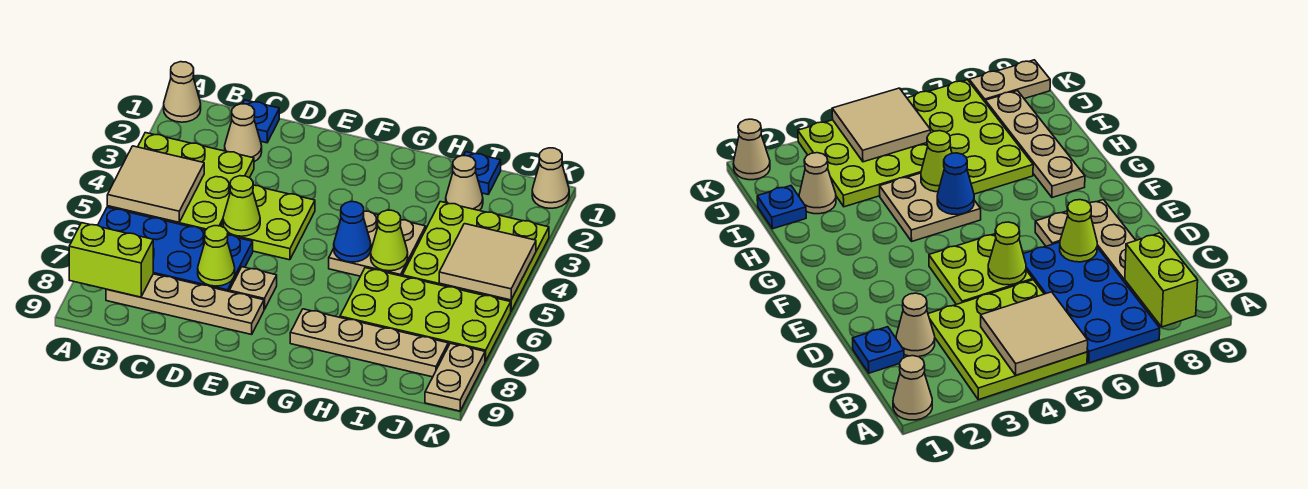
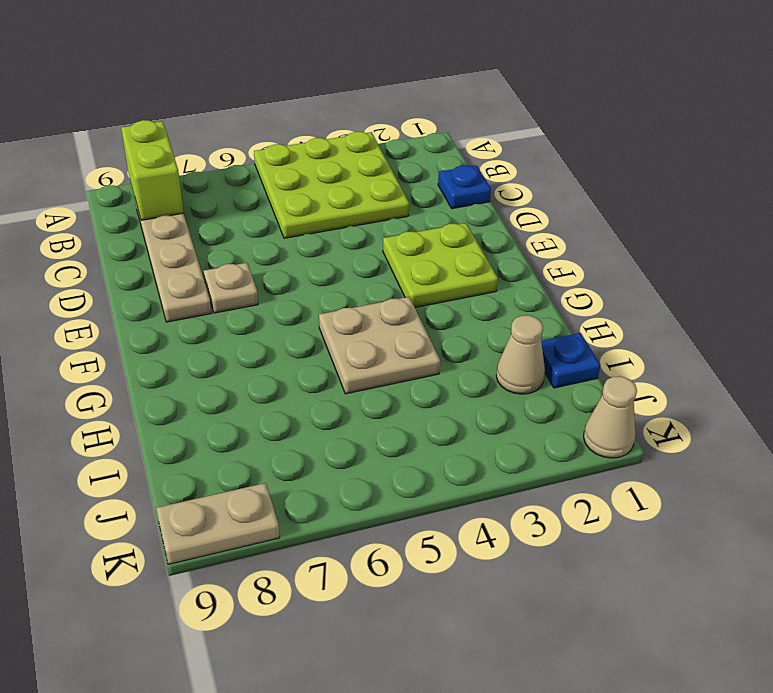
lime plate E2:F3 level 1 -> lime plate D4:E5 level 1
none -> tan cone A1 level 1
none -> blue plate A6:D7 level 1
none -> tan cone C2 level 1

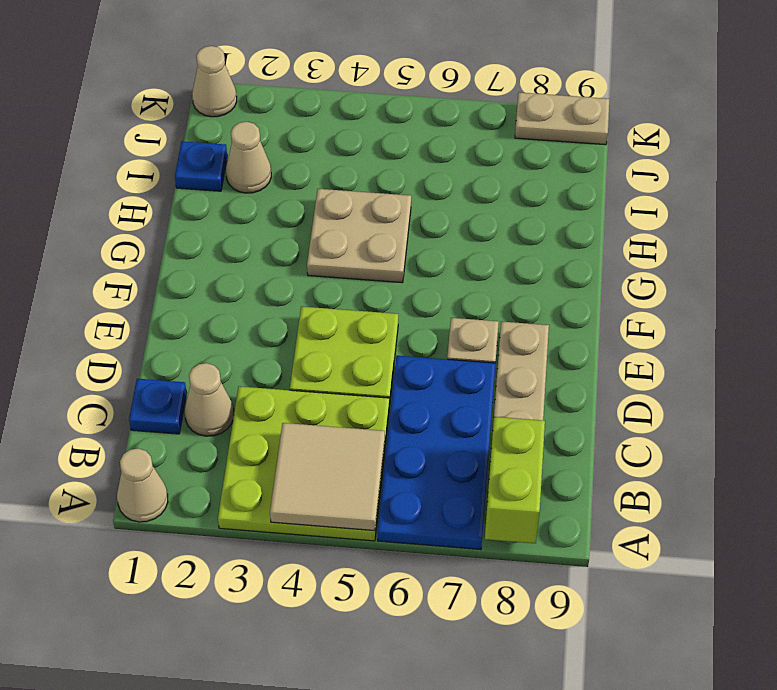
none -> tan plate G8:J8 level 1
none -> lime plate H6:K7 level 1
none -> lime plate I3:K5 level 1

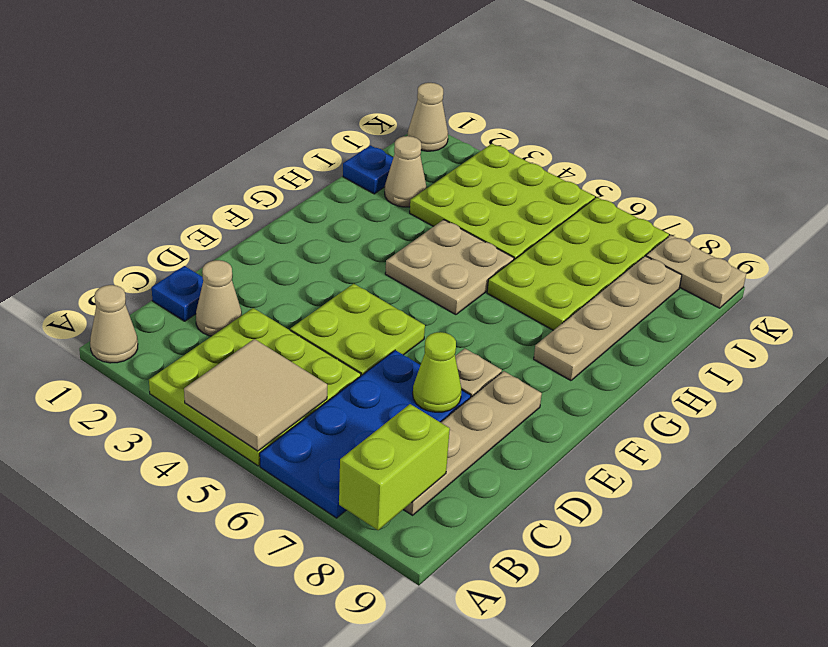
none -> lime cone D5 level 2
none -> blue cone G5 level 2
none -> lime cone H5 level 2

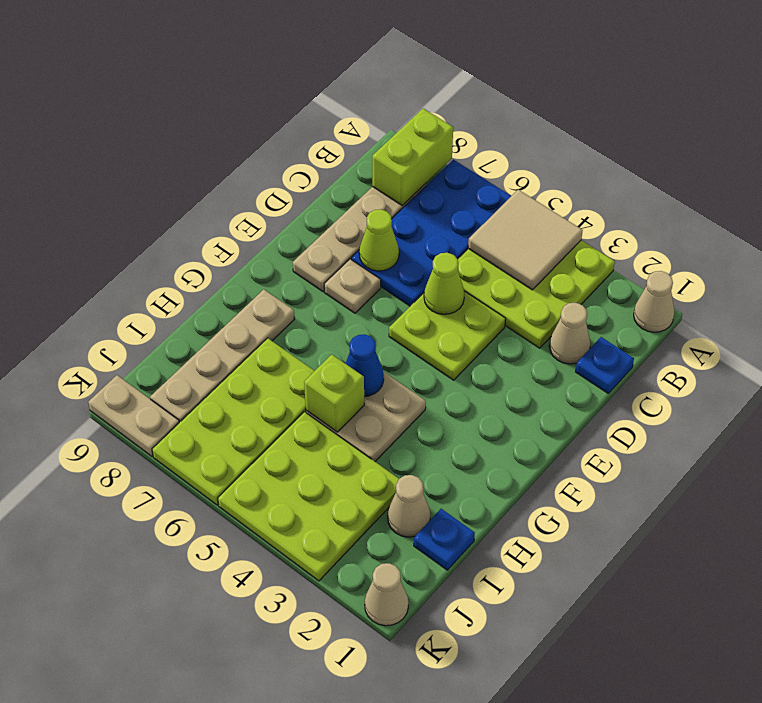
lime brick H5 level 2 -> lime cone H5 level 2
none -> tan tile J4:K5 level 2

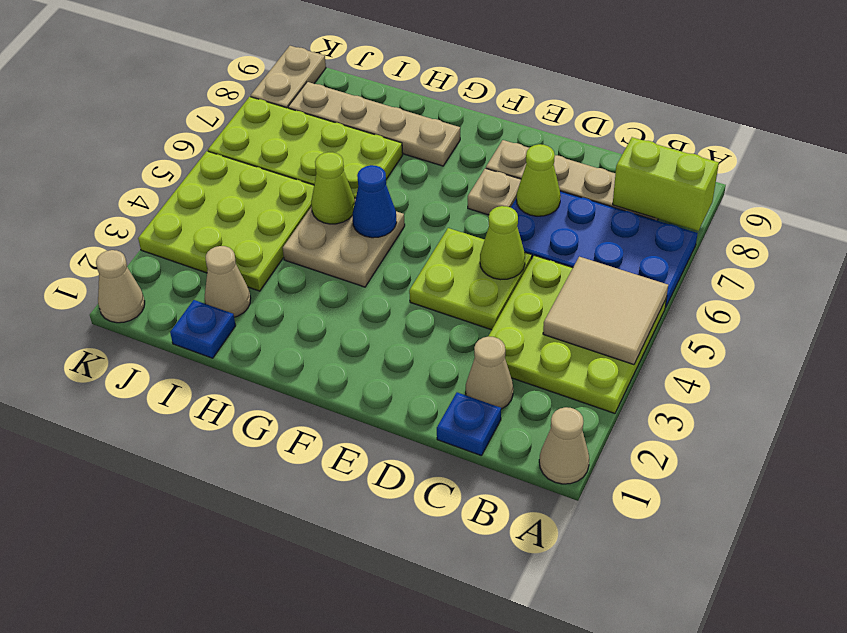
none -> tan tile J4:K5 level 2

